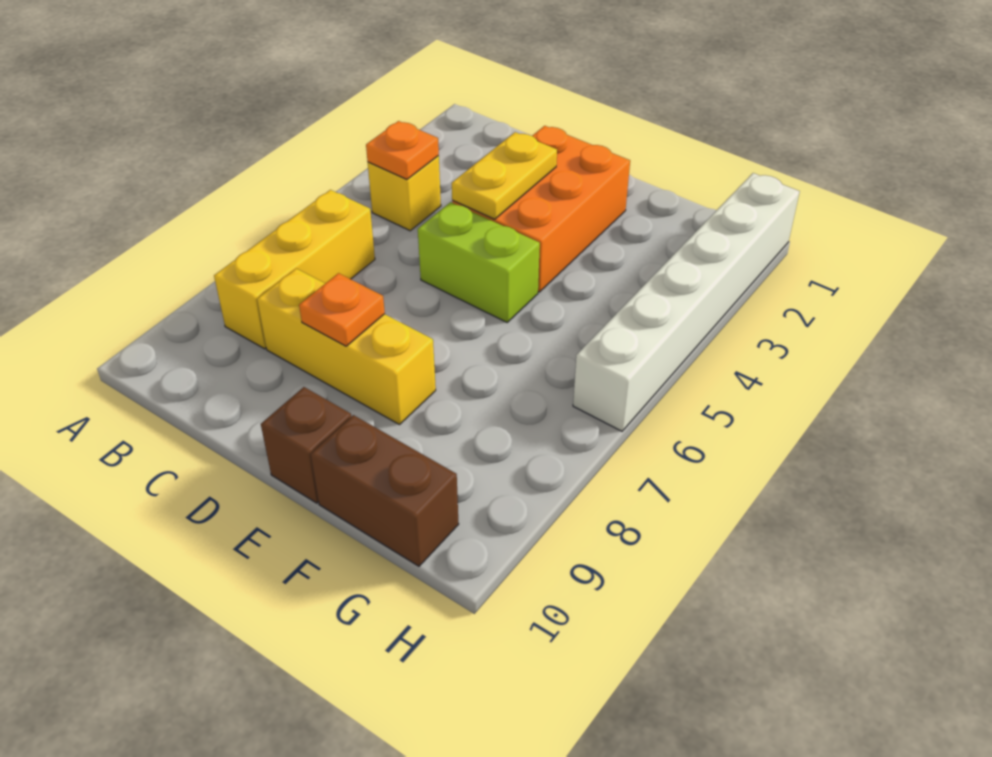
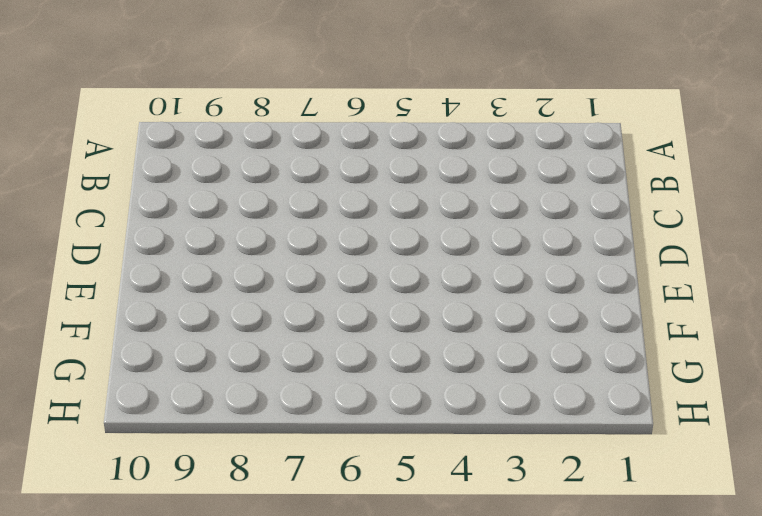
none -> yellow brick B4 level 1
none -> yellow brick B6:B8 level 1

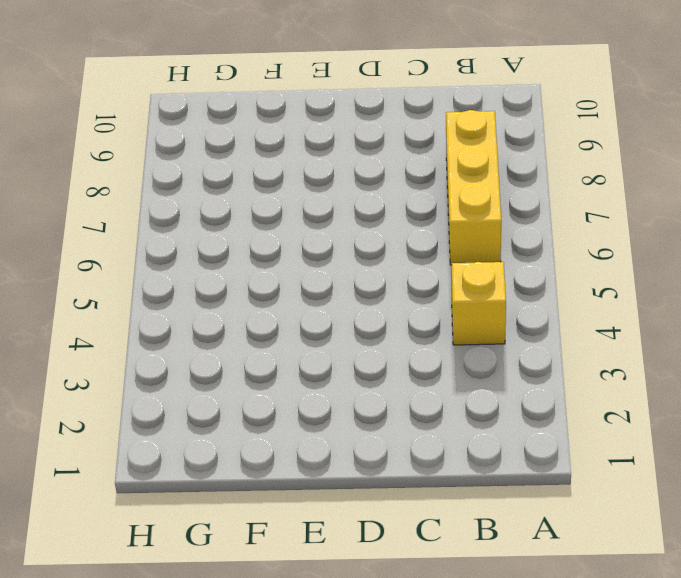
none -> yellow brick C8:E8 level 1
none -> orange brick D2:E4 level 1

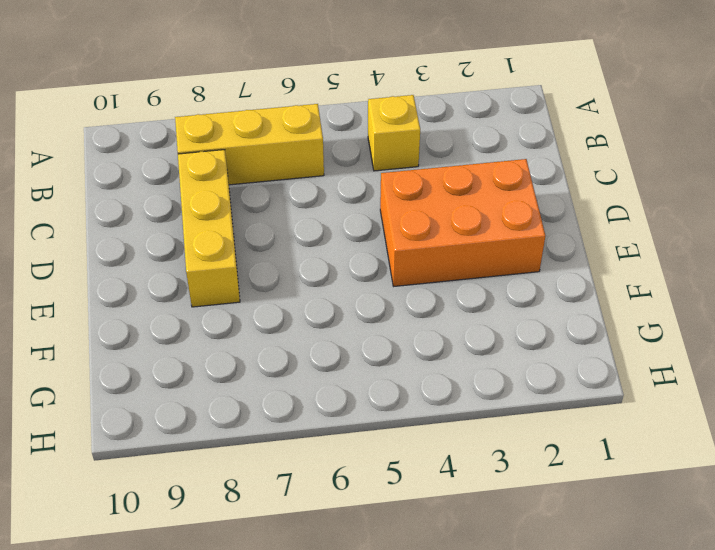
none -> lime brick D5:E5 level 1
none -> brown brick E10 level 1

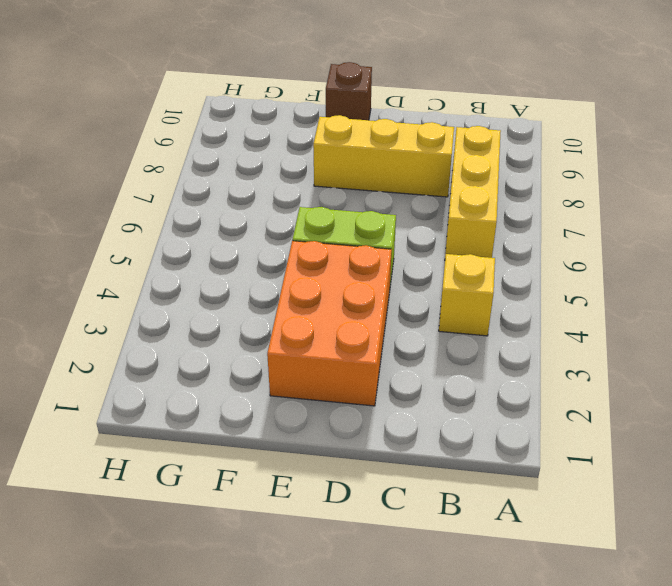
none -> brown brick F10:G10 level 1
none -> white brick H1:H6 level 1

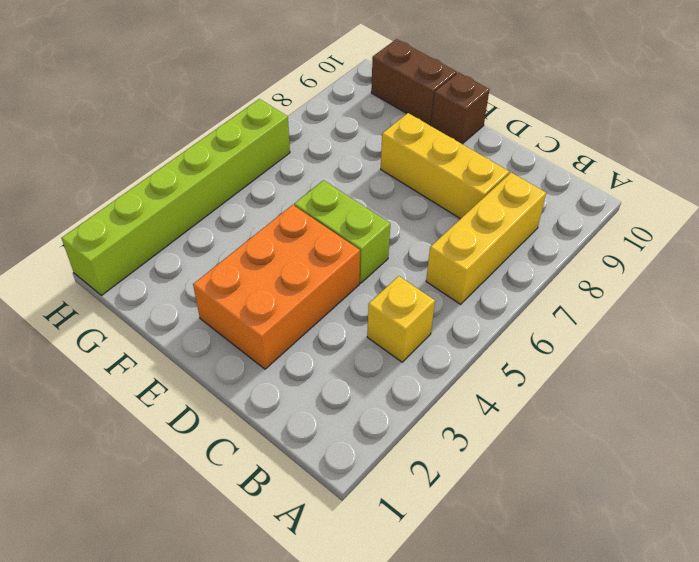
lime brick H1:H6 level 1 -> white brick H1:H6 level 1
none -> orange plate B4 level 2
none -> yellow plate D3:D4 level 2

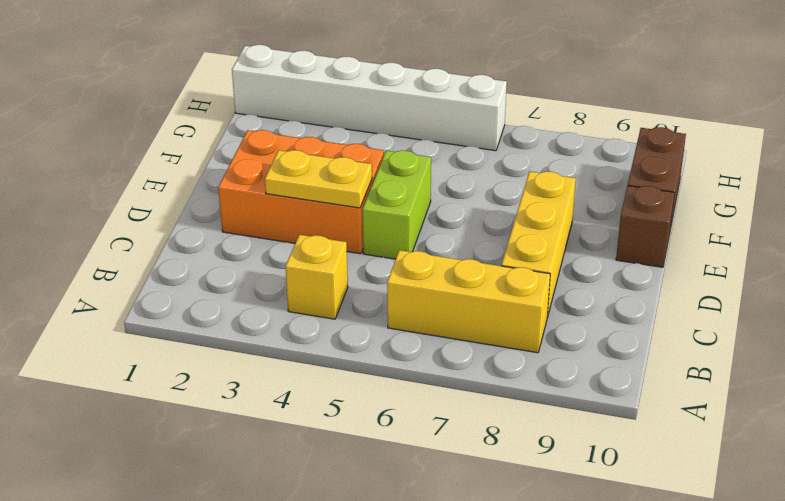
none -> orange plate B4 level 2
none -> orange plate D8 level 2

